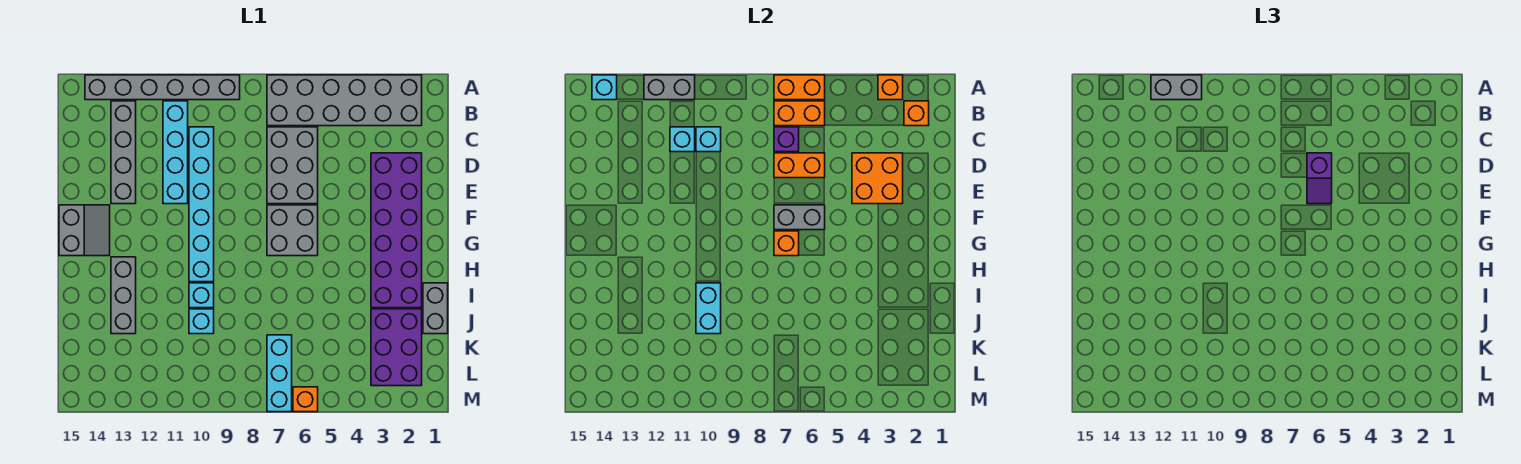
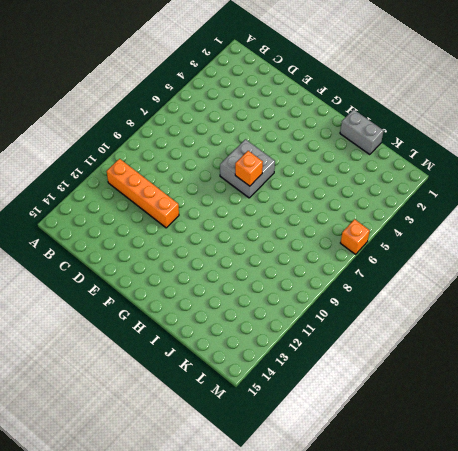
orange brick B11:E11 level 1 -> cyan brick B11:E11 level 1
none -> grey brick A2:B7 level 1
none -> grey brick A9:A14 level 1
none -> grey brick B13:E13 level 1
none -> grey brick C6:E7 level 1

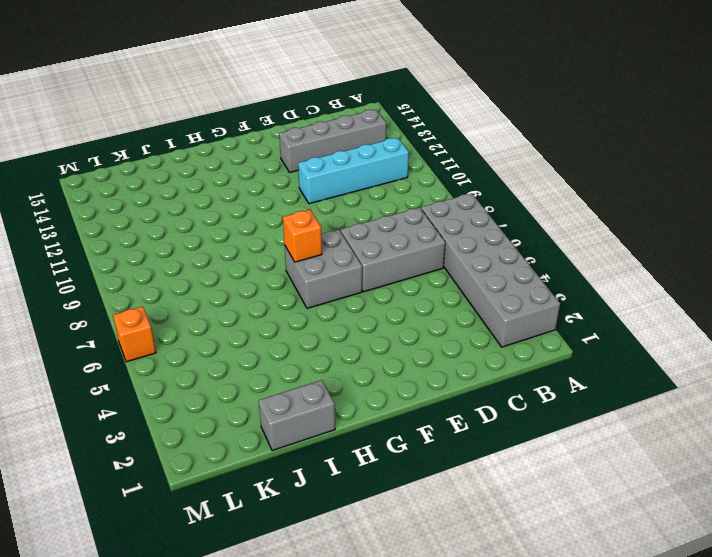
none -> grey brick A9:A14 level 1
none -> cyan brick C10:H10 level 1
none -> purple brick D2:I3 level 1
none -> grey slope F14:G15 level 1 top 15

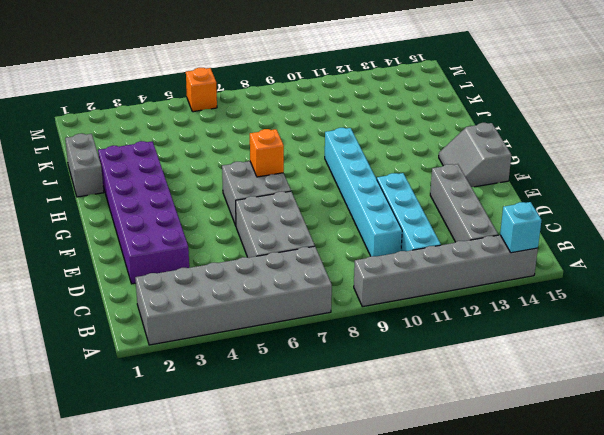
none -> grey brick H13:J13 level 1
none -> cyan brick I10 level 1
none -> purple brick J2:L3 level 1
none -> cyan brick J10 level 1

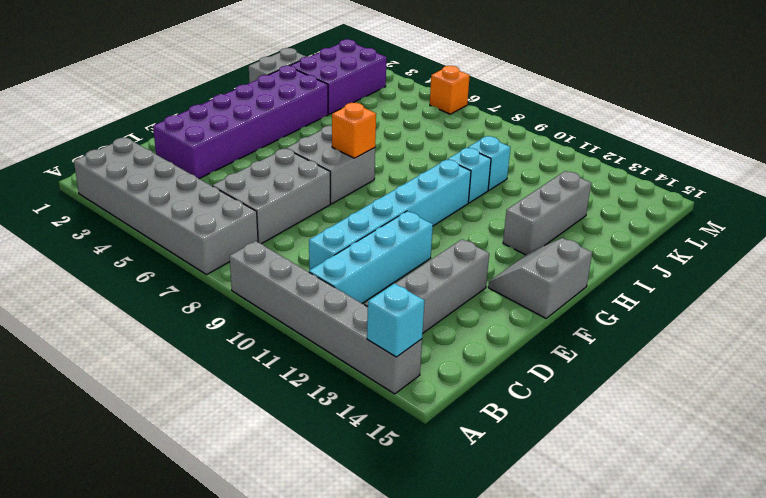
none -> cyan brick K7:M7 level 1
none -> orange brick A3 level 2
none -> orange brick A6:A7 level 2
none -> grey brick A11:A12 level 2

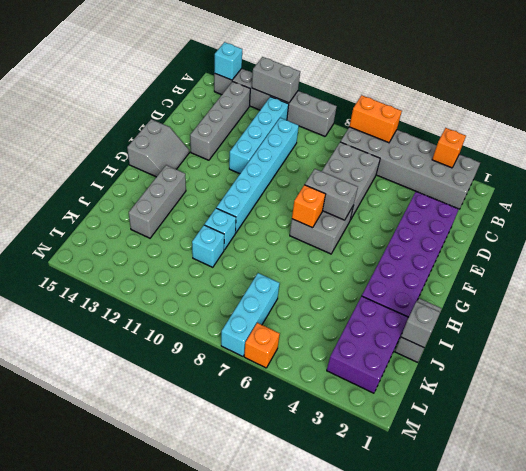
grey brick J1 level 2 -> none
none -> orange brick B2 level 2
none -> orange brick B6:B7 level 2
none -> purple brick C7 level 2
none -> cyan brick C10 level 2

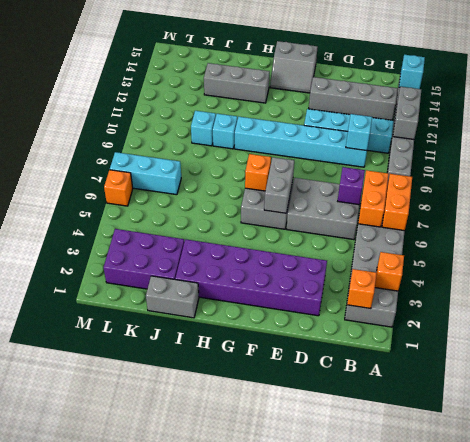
none -> cyan brick C11 level 2
none -> orange brick D3:E4 level 2
none -> orange brick D6:D7 level 2
none -> cyan brick I10:J10 level 2

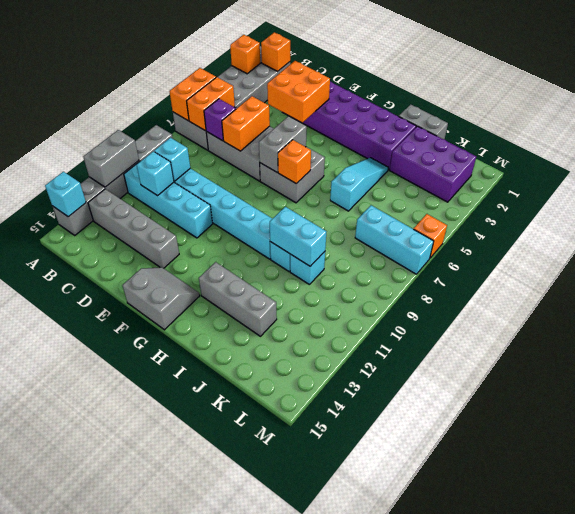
cyan slope I4:I6 level 1 top 6 -> none
none -> grey brick A11:A12 level 3
none -> purple slope D6:E6 level 3 top D

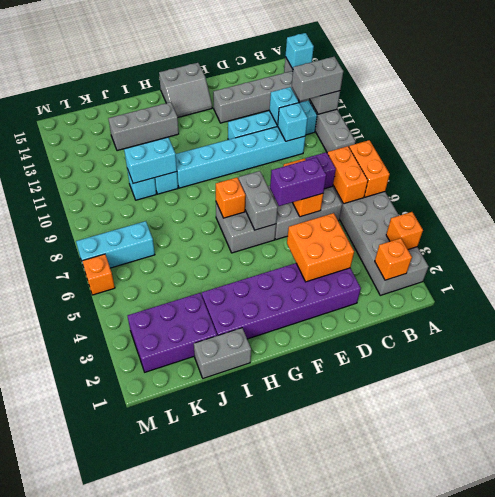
grey brick A11:B11 level 3 -> grey brick A11:A12 level 3
purple brick D6:E6 level 3 -> purple slope D6:E6 level 3 top D

